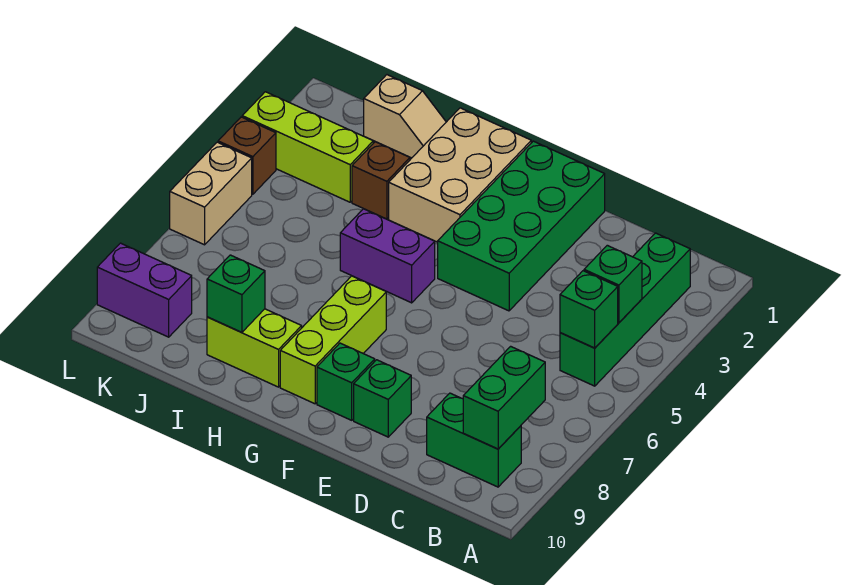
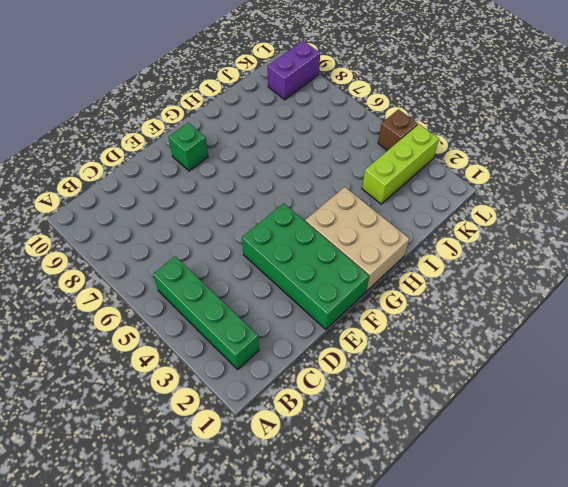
none -> green brick B9:C9 level 1
none -> green brick E9 level 1
none -> purple brick G5:H5 level 1

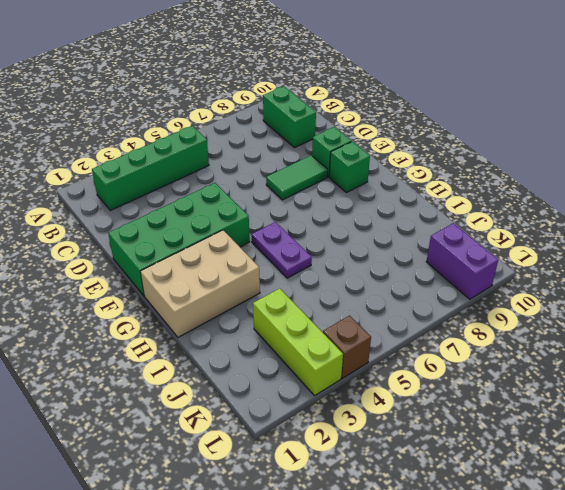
green tile E7:E8 level 1 -> none
purple plate G5:H5 level 1 -> purple brick G5:H5 level 1
none -> lime brick G7:G9 level 1
none -> lime brick H9:I9 level 1
none -> tan slope I1:J1 level 1 top J

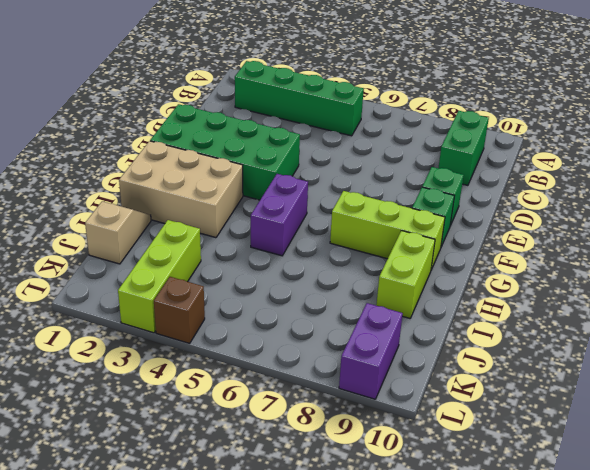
none -> brown brick I3 level 1
none -> tan brick L5:L6 level 1
none -> green brick B4 level 2

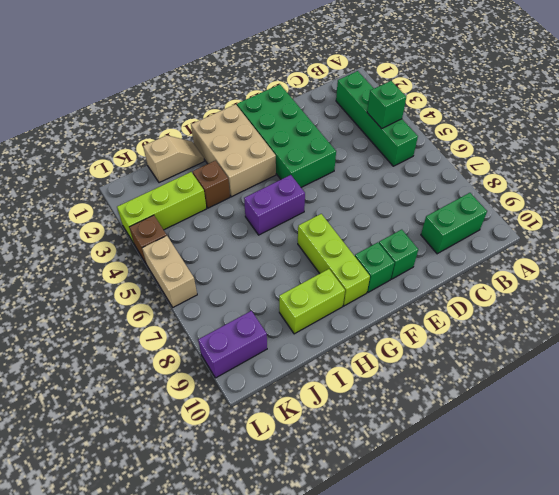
none -> green brick B5 level 2
none -> green brick B8:B9 level 2
none -> green brick I9 level 2

